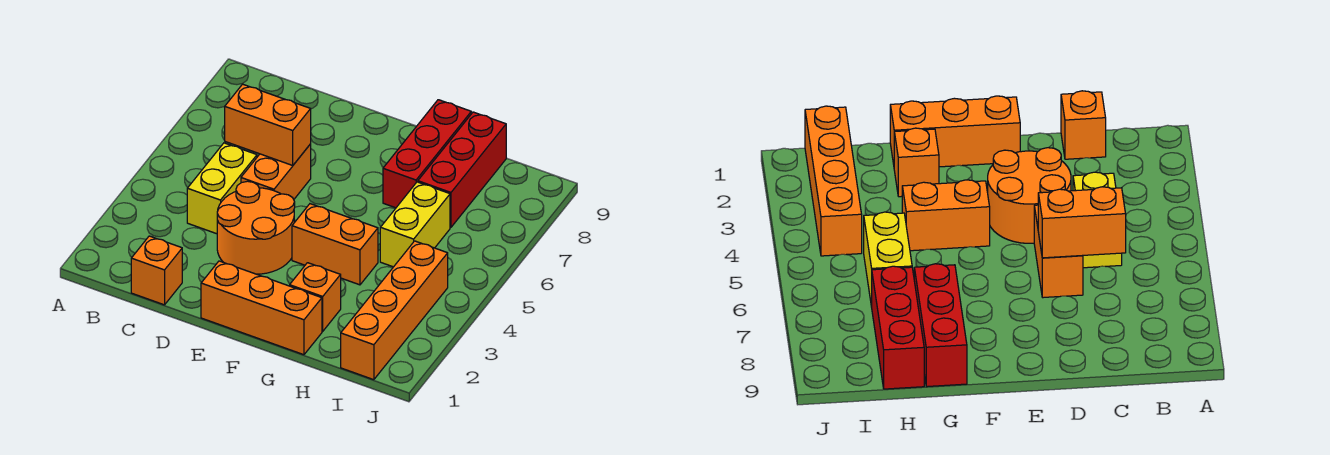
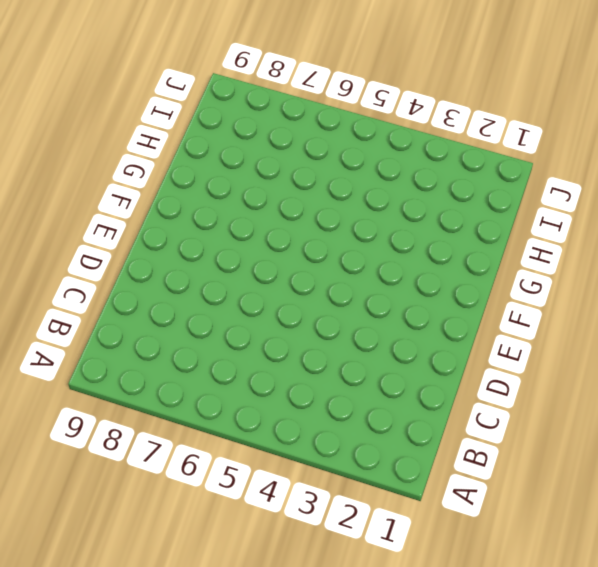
none -> orange brick C1 level 1
none -> yellow brick C4:C5 level 1
none -> orange round brick D3:E4 level 1

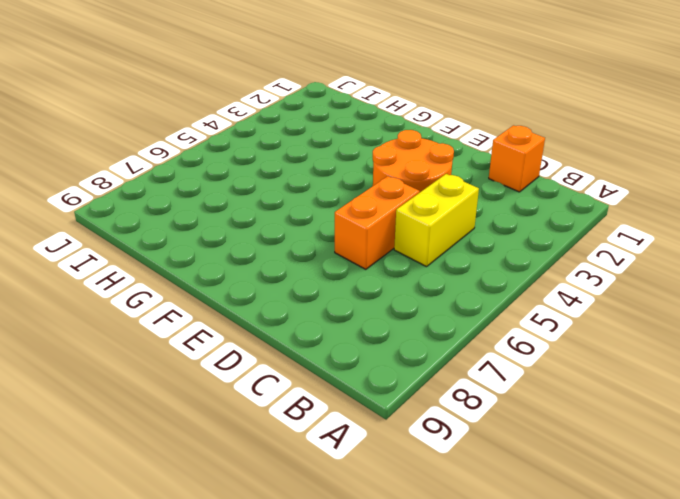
none -> orange brick E1:G1 level 1
none -> orange brick F4:G4 level 1
none -> orange brick G2 level 1

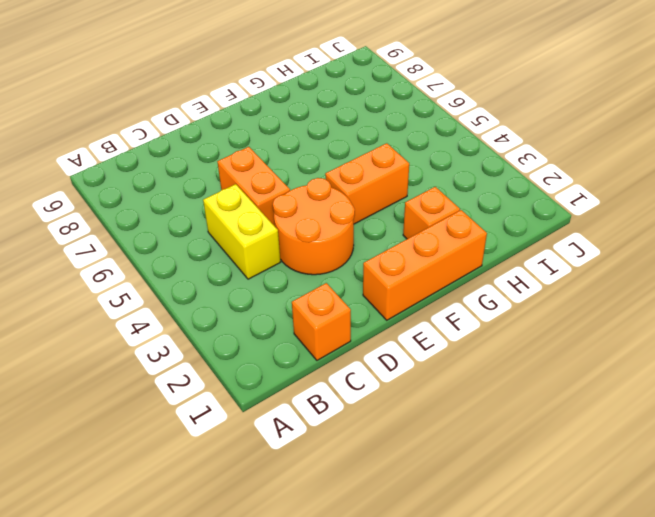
none -> red brick G7:G9 level 1
none -> yellow brick H5:H6 level 1
none -> red brick H7:H9 level 1

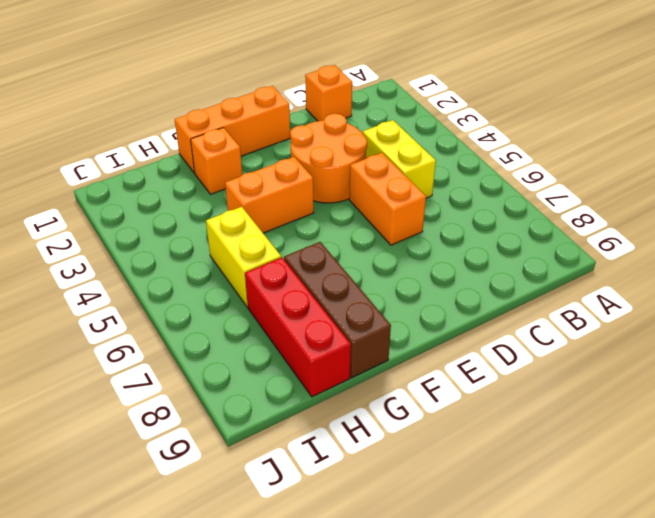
brown brick G7:G9 level 1 -> red brick G7:G9 level 1
none -> orange brick I1:I4 level 1
none -> orange brick C6:D6 level 2

